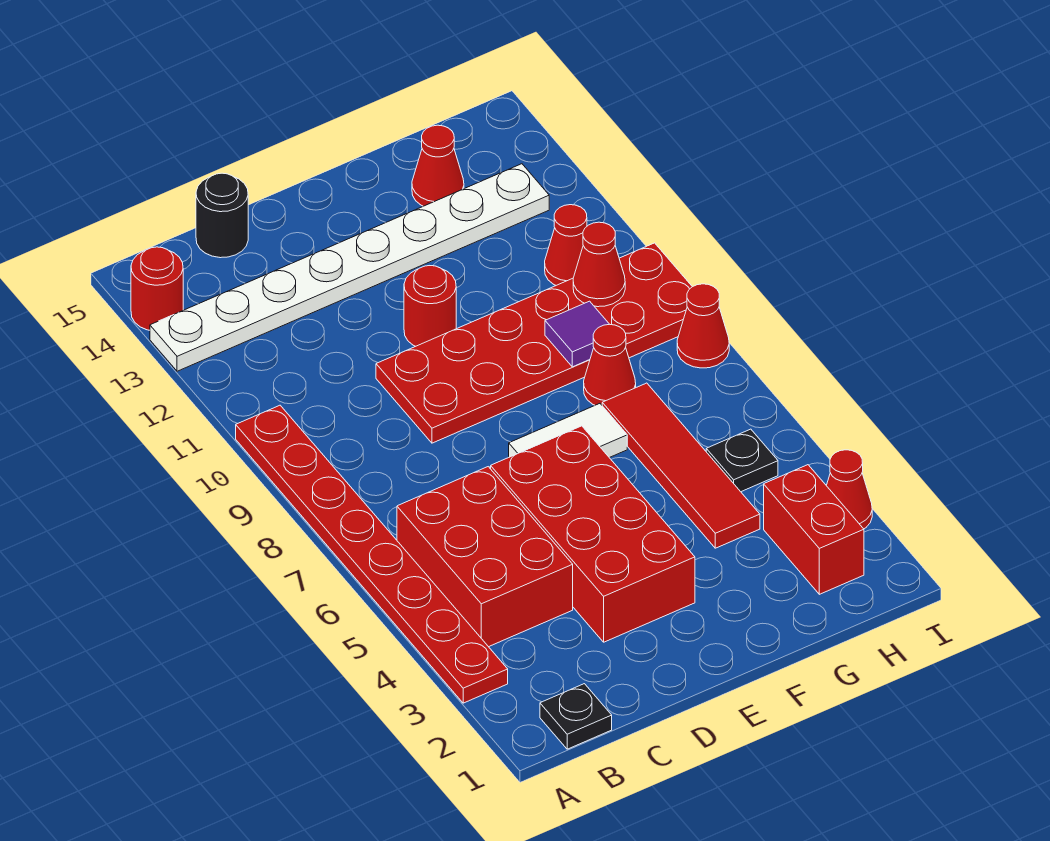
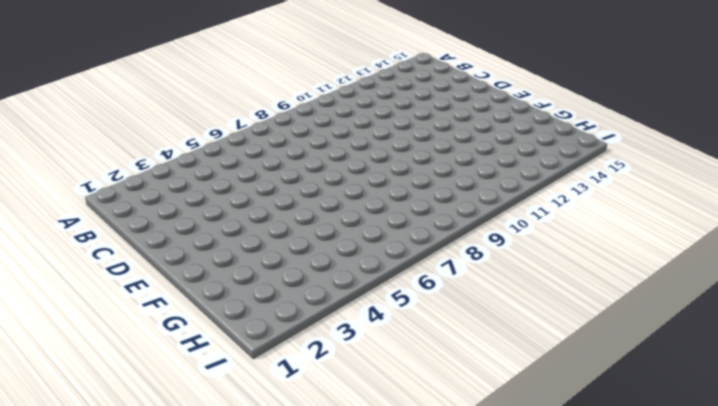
none -> red plate A3:A10 level 1
none -> white plate A13:H13 level 1
none -> red round brick A14 level 1

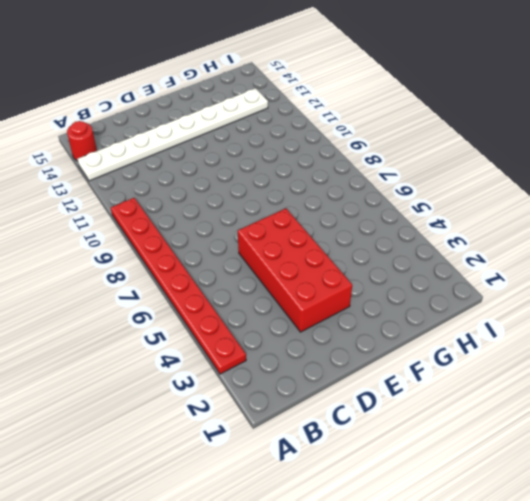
none -> black plate B1 level 1
none -> red brick B4:C6 level 1
none -> black round brick C15 level 1

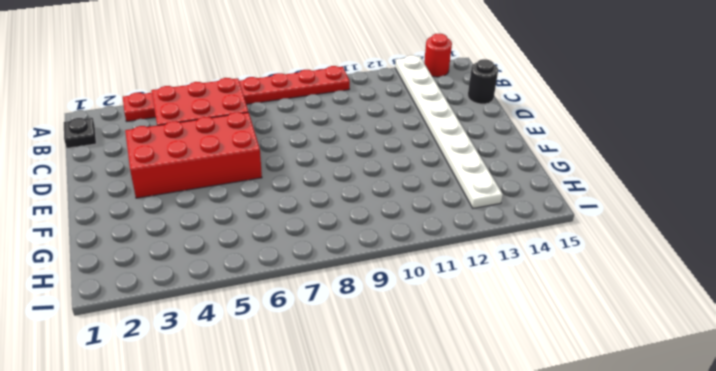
none -> red plate D9:I10 level 1
none -> white tile E7:F7 level 1
none -> red round brick E11 level 1

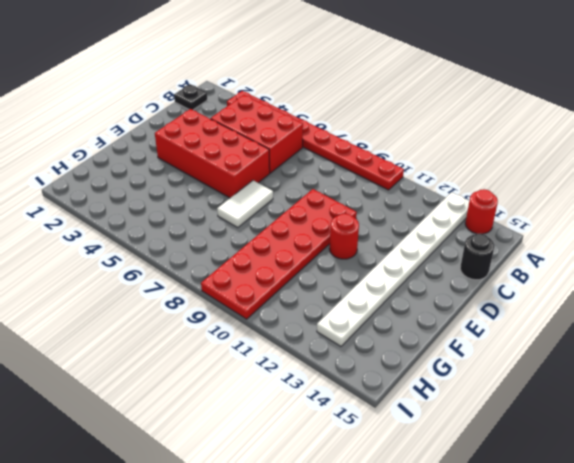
none -> red tile G4:G7 level 1
none -> red cone G8 level 1
none -> red cone G14 level 1

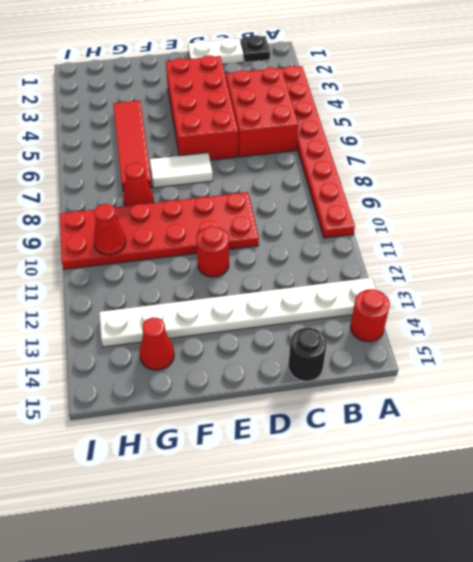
white plate C1:D1 level 1 -> none
none -> red brick H2:H3 level 1
none -> black plate H5 level 1
none -> red cone H11 level 1

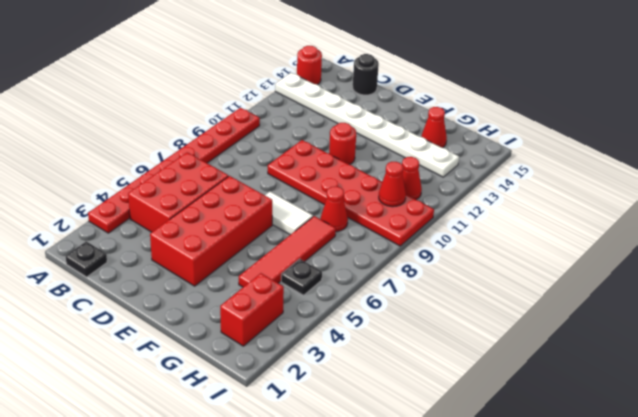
none -> red cone I3 level 1
none -> red cone I8 level 1
none -> purple tile G9 level 2

